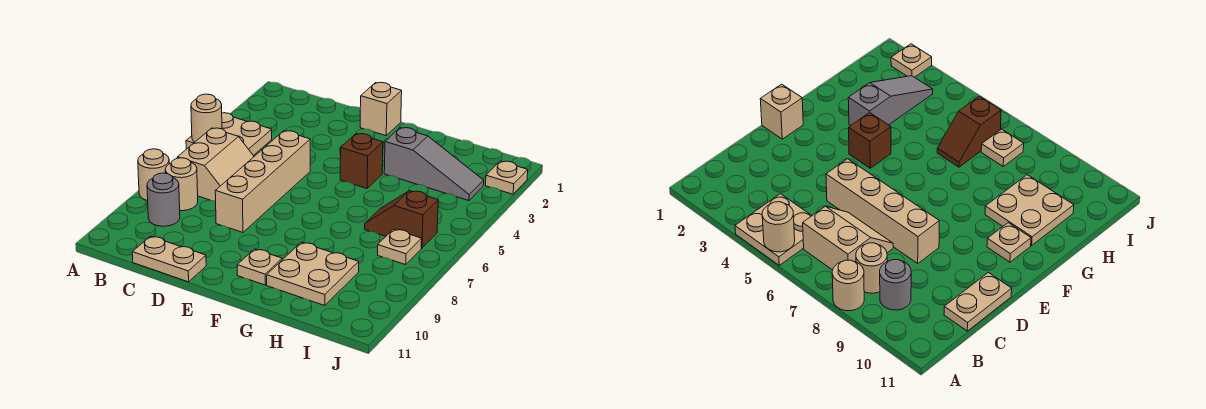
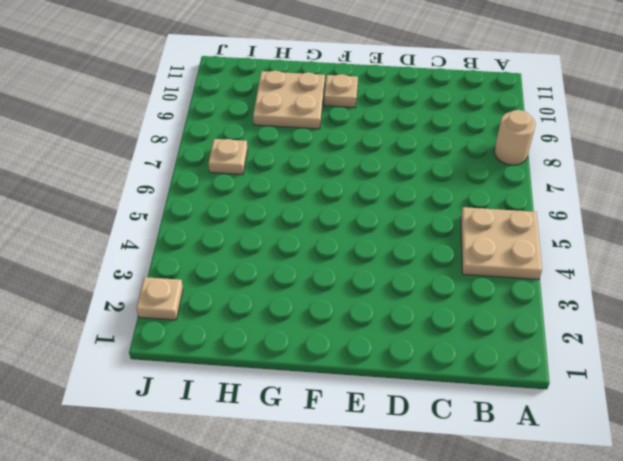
none -> tan slope B6:C7 level 1 top B
none -> tan round brick B8 level 1
none -> grey round brick B9 level 1

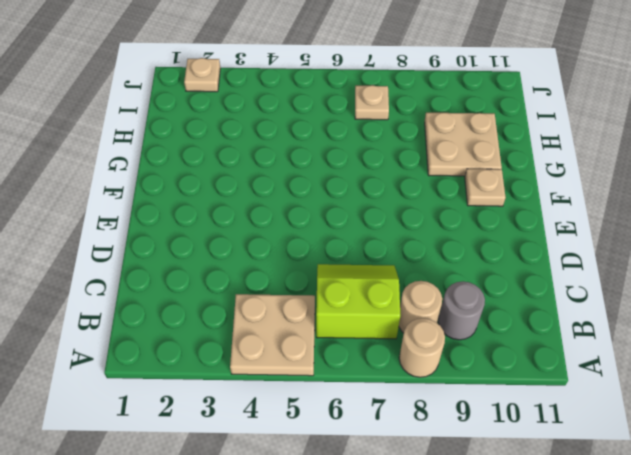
lime slope B6:C7 level 1 top B -> tan slope B6:C7 level 1 top B
none -> tan plate C11:D11 level 1
none -> tan brick D5:D8 level 1
none -> tan brick E1 level 1

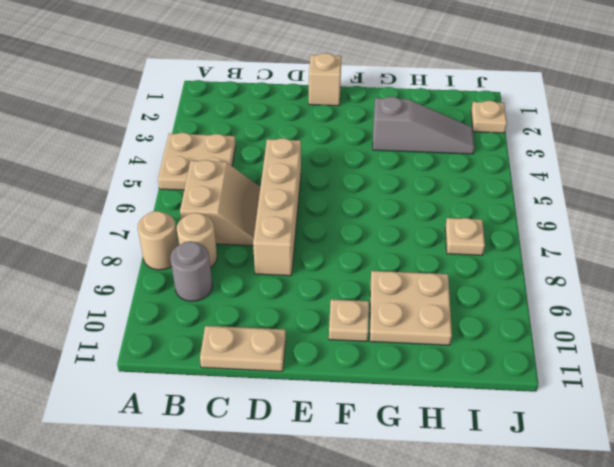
none -> brown brick F4 level 1
none -> brown slope H6:I6 level 1 top I
none -> tan round brick A5 level 2

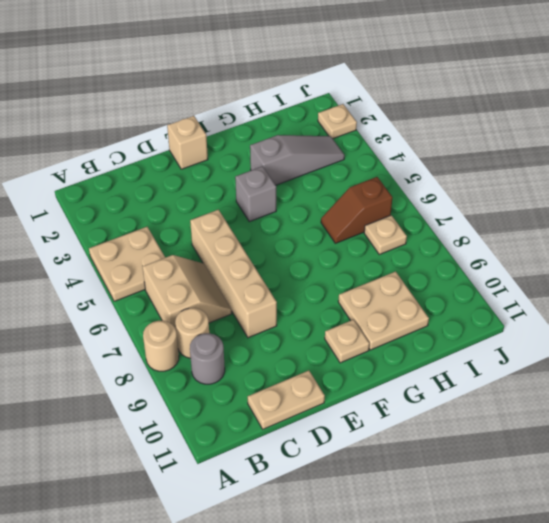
grey brick F4 level 1 -> brown brick F4 level 1
none -> tan round brick A5 level 2

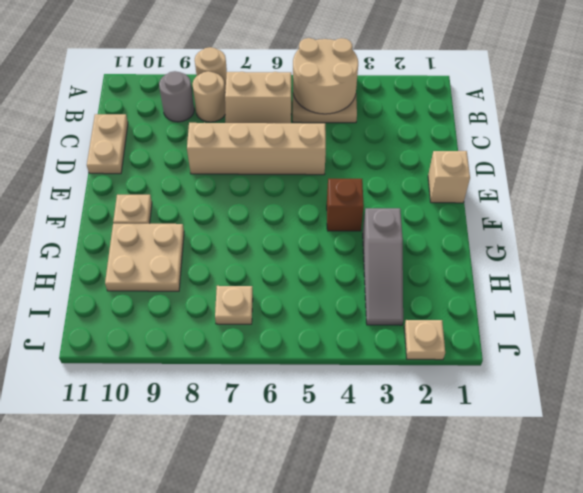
tan round brick A4:B5 level 2 -> tan round brick A5 level 2
none -> brown slope H6:I6 level 1 top I

